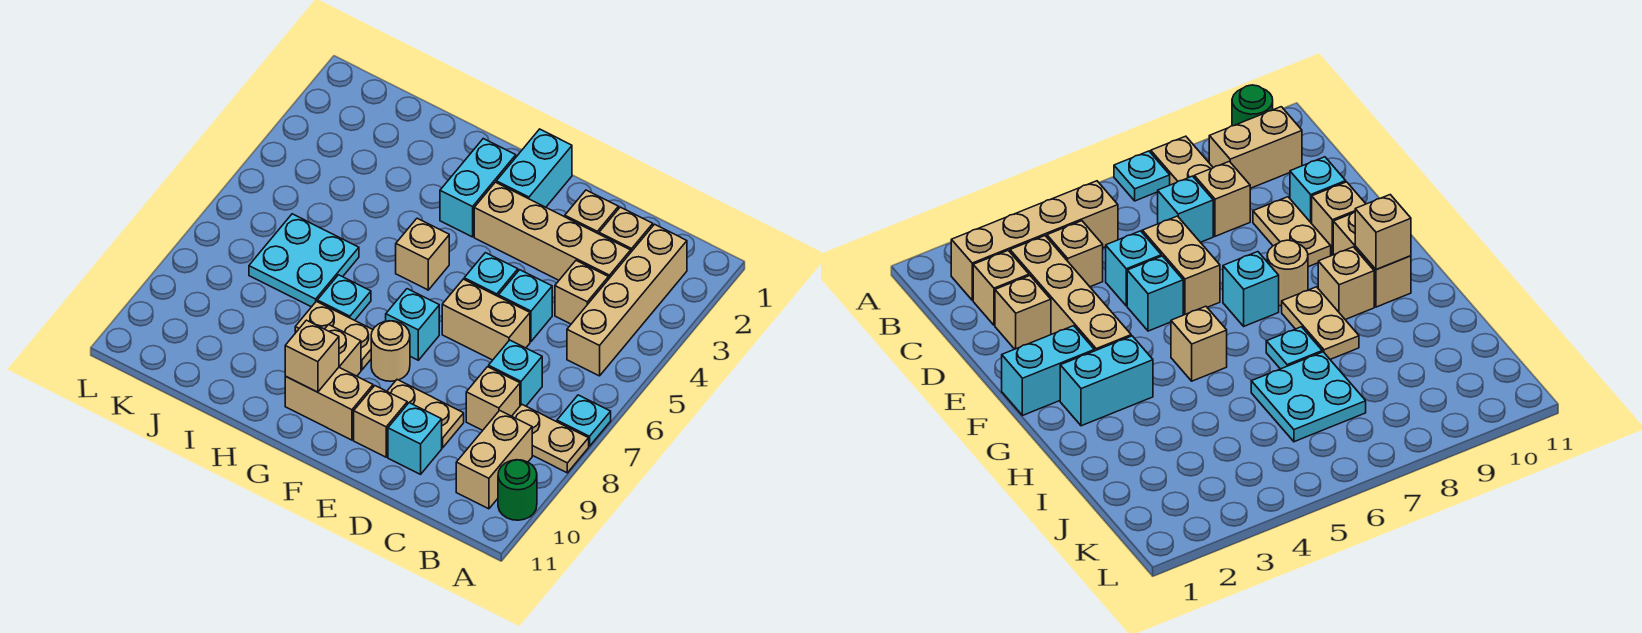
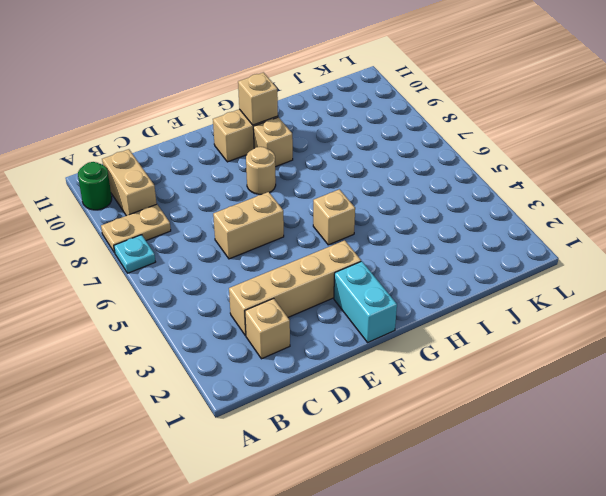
none -> tan brick B2:B5 level 1
none -> tan brick C4 level 1
none -> cyan brick C7 level 1

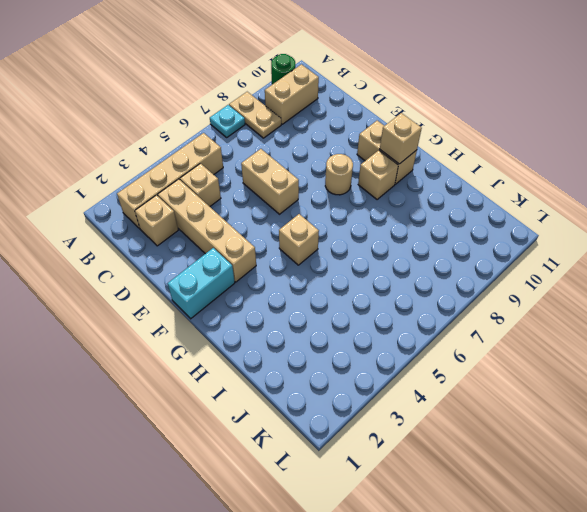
none -> cyan brick C7 level 1
none -> tan brick C8 level 1
none -> tan brick D2 level 1

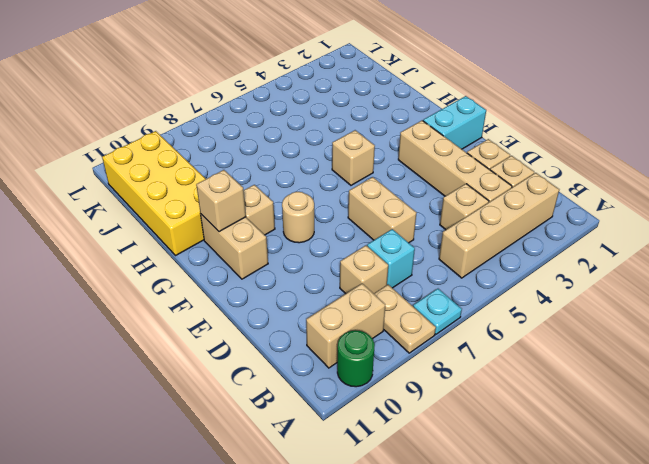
yellow brick H10:K11 level 1 -> none
none -> cyan brick D5 level 1
none -> tan plate D9:E9 level 1
none -> cyan brick D10 level 1

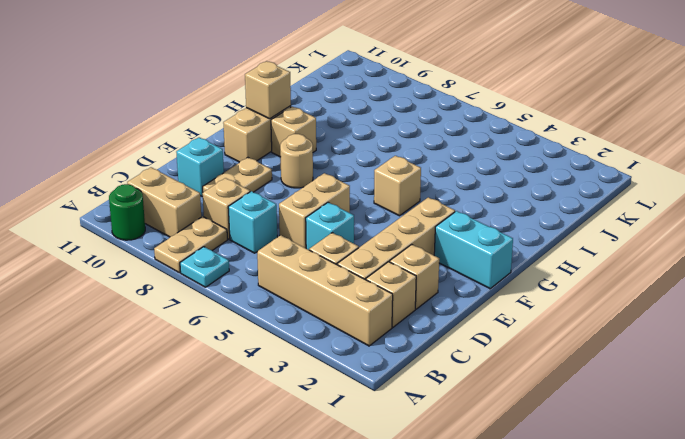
none -> cyan brick E5 level 1
none -> tan brick E10 level 1
none -> cyan brick F7 level 1

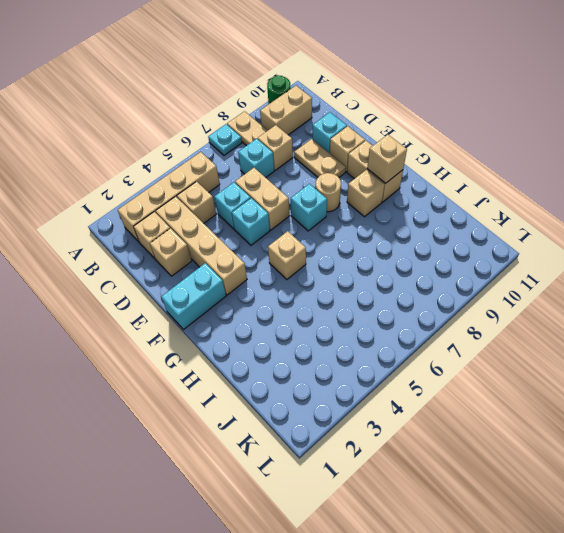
none -> cyan brick G2:G3 level 1
none -> tan plate G8:H8 level 1
none -> cyan plate H7 level 1

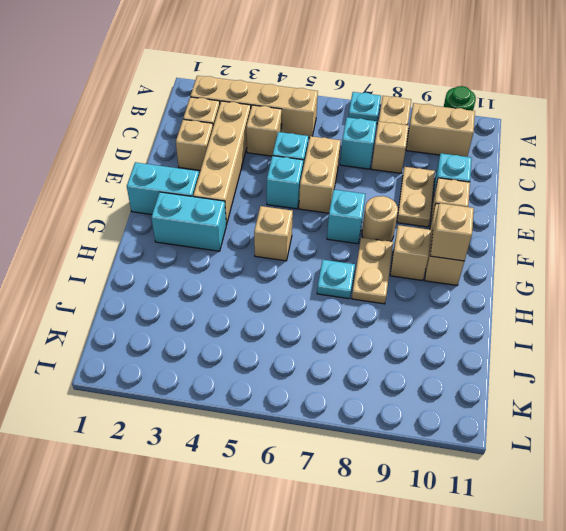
none -> cyan plate I6:J7 level 1

